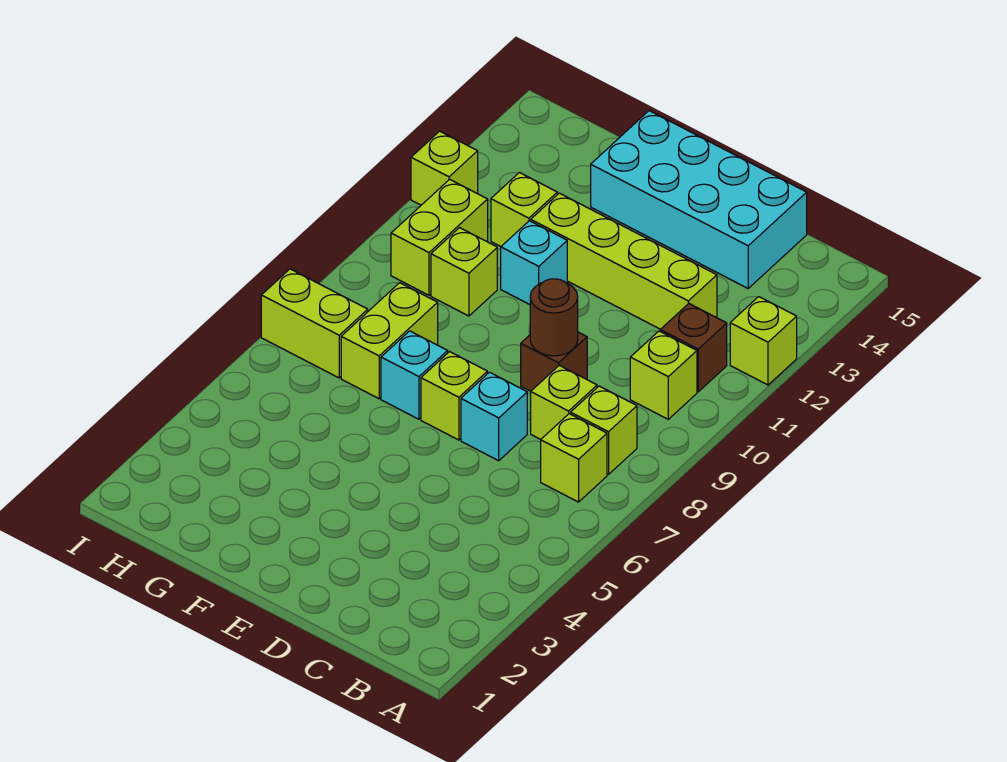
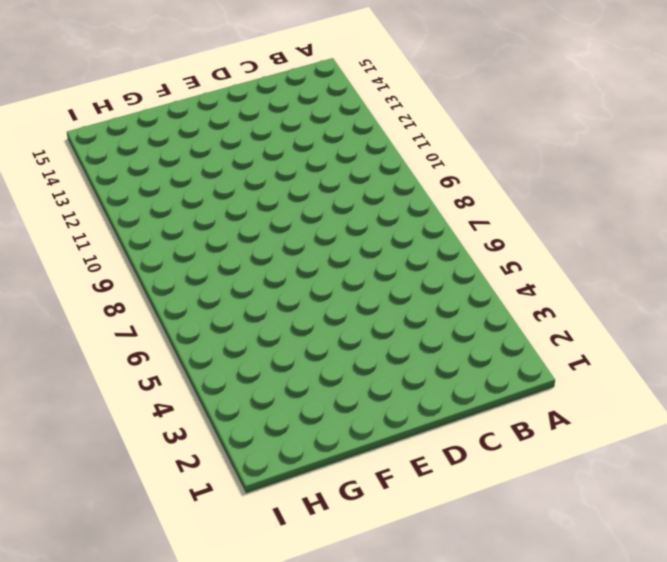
none -> lime brick A12 level 1
none -> lime brick B7 level 1
none -> lime brick B8 level 1

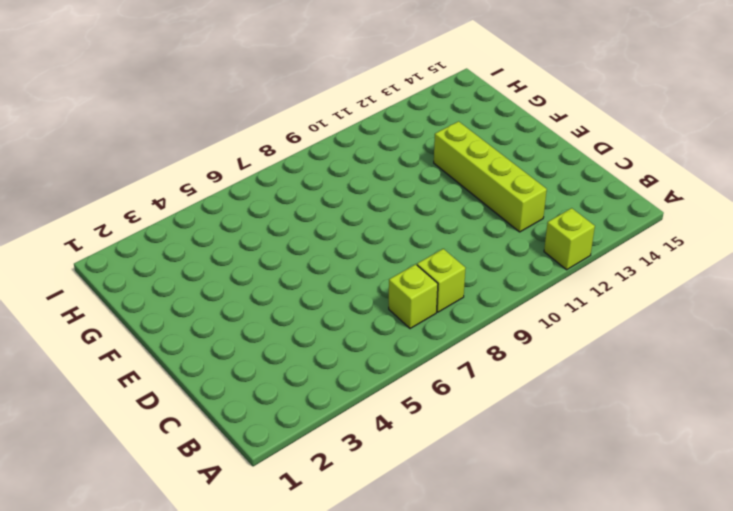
none -> lime brick B10 level 1
none -> brown brick B11 level 1
none -> lime brick C8 level 1

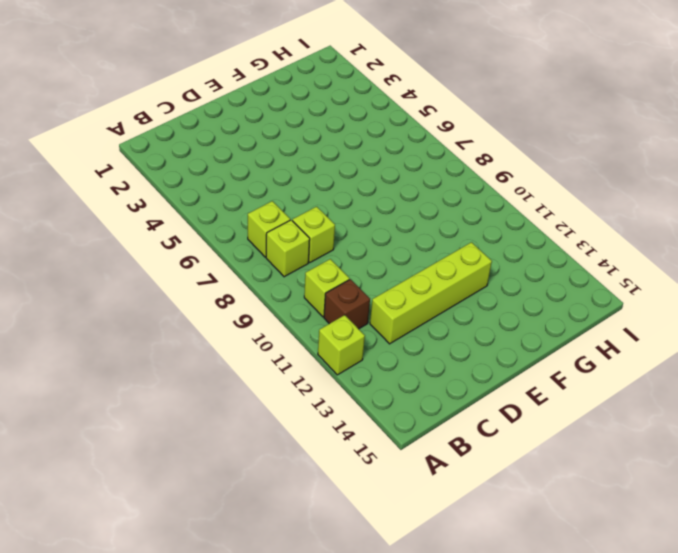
none -> cyan brick C14:F15 level 1
none -> cyan brick D7 level 1
none -> brown brick D9 level 1

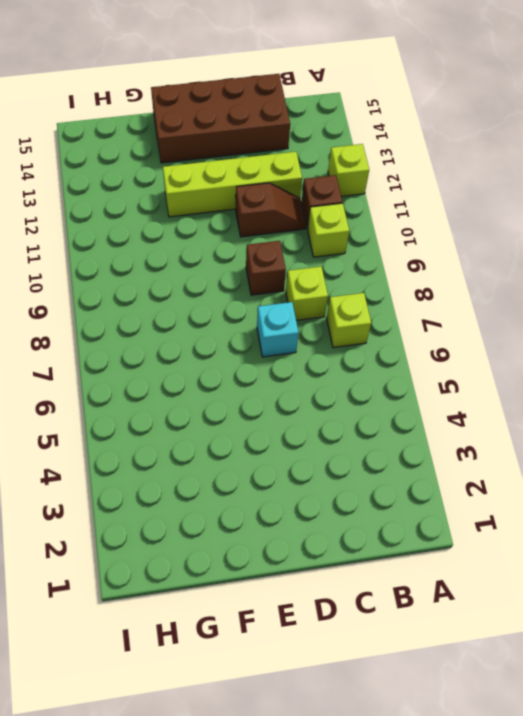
brown slope C11:D11 level 1 top D -> none
brown brick C14:F15 level 1 -> cyan brick C14:F15 level 1
none -> lime brick B8 level 1
none -> lime brick E7 level 1
none -> cyan brick F7 level 1

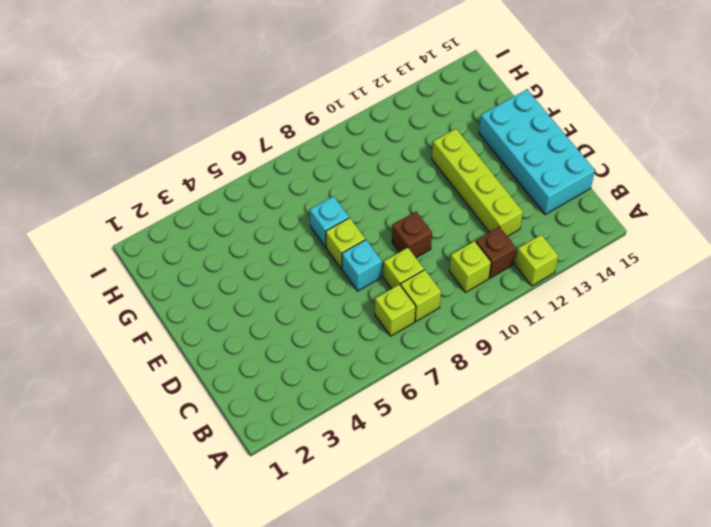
none -> cyan brick F11 level 1
none -> lime brick G7:G8 level 1
none -> lime brick G10 level 1

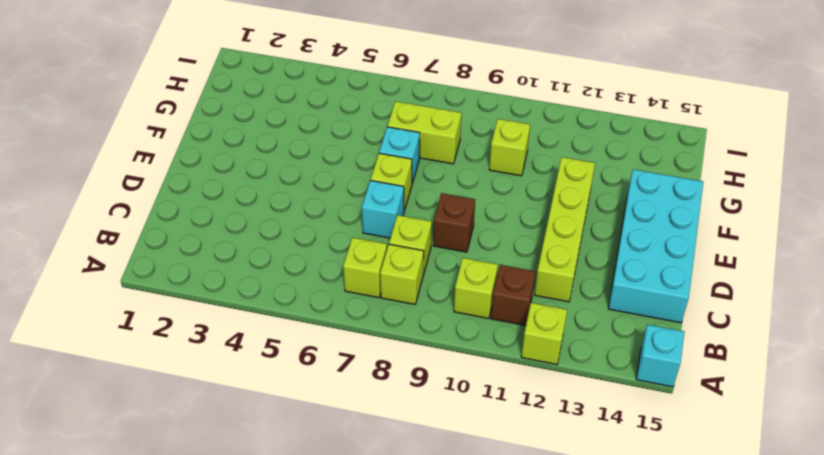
cyan brick A15 level 1 -> cyan brick F11 level 1
none -> lime brick G12 level 1
none -> lime brick H7:I7 level 1
none -> lime brick H10:H11 level 1

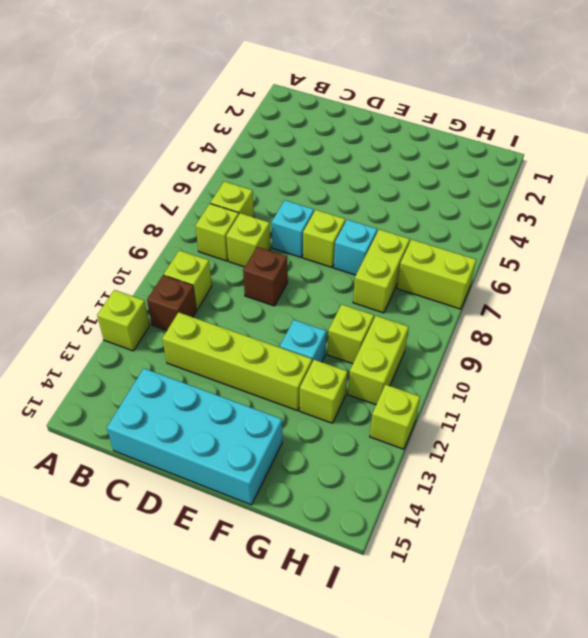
none -> brown round brick D9 level 2

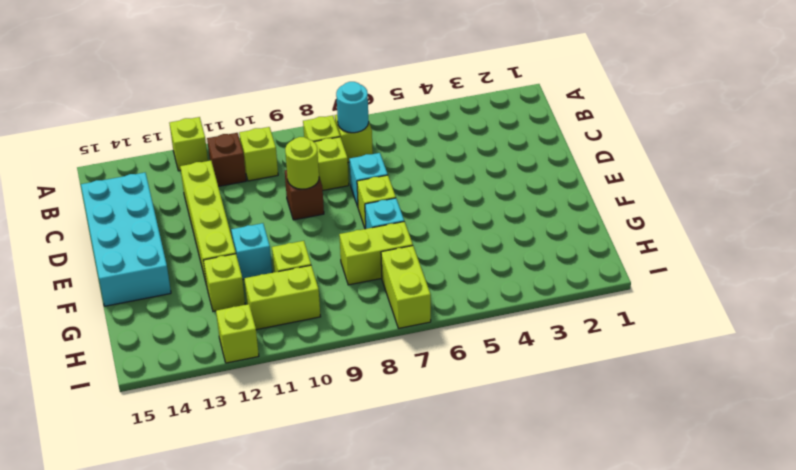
cyan round brick B7 level 2 -> none
lime round brick D9 level 2 -> brown round brick D9 level 2

